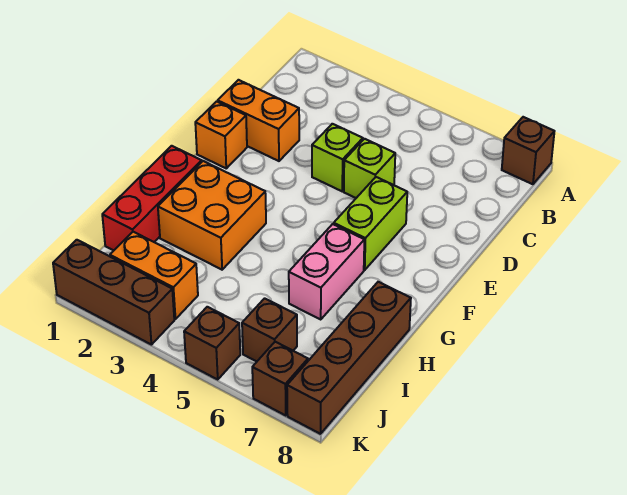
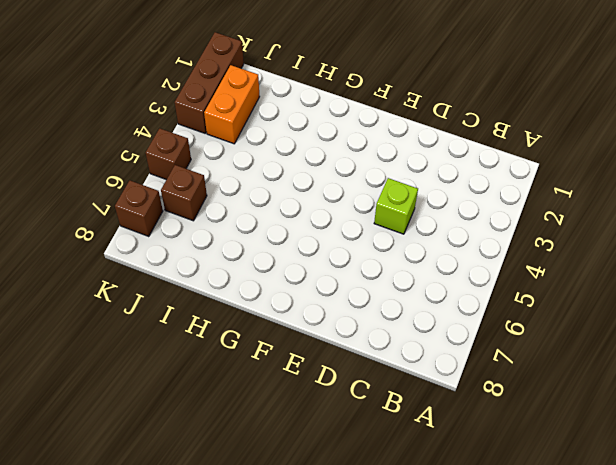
none -> brown brick A8 level 1
none -> orange brick D1:D2 level 1
none -> lime brick D5 level 1

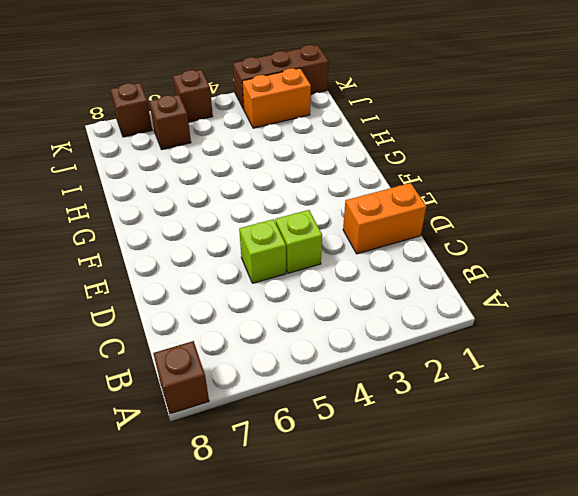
none -> orange brick E1 level 1
none -> lime brick E6:F6 level 1
none -> red brick G1:I1 level 1

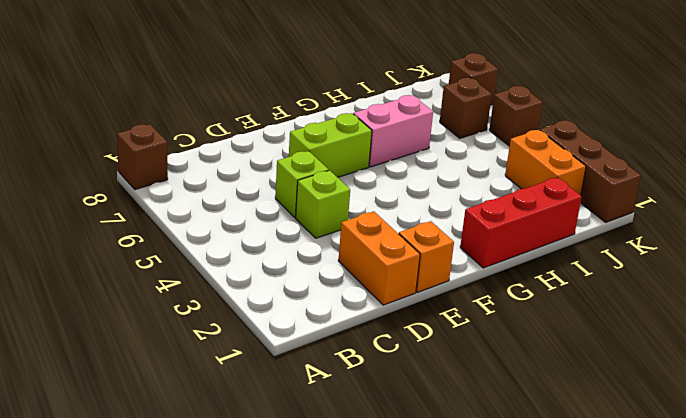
none -> orange brick G2:H3 level 1
none -> brown brick H8:K8 level 1

